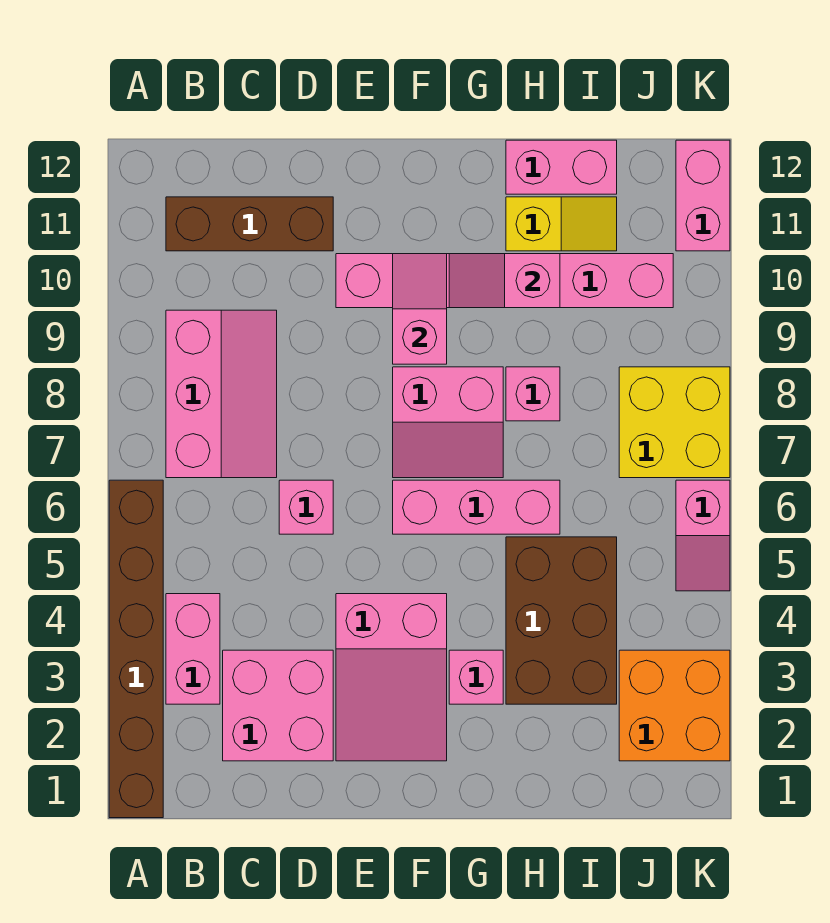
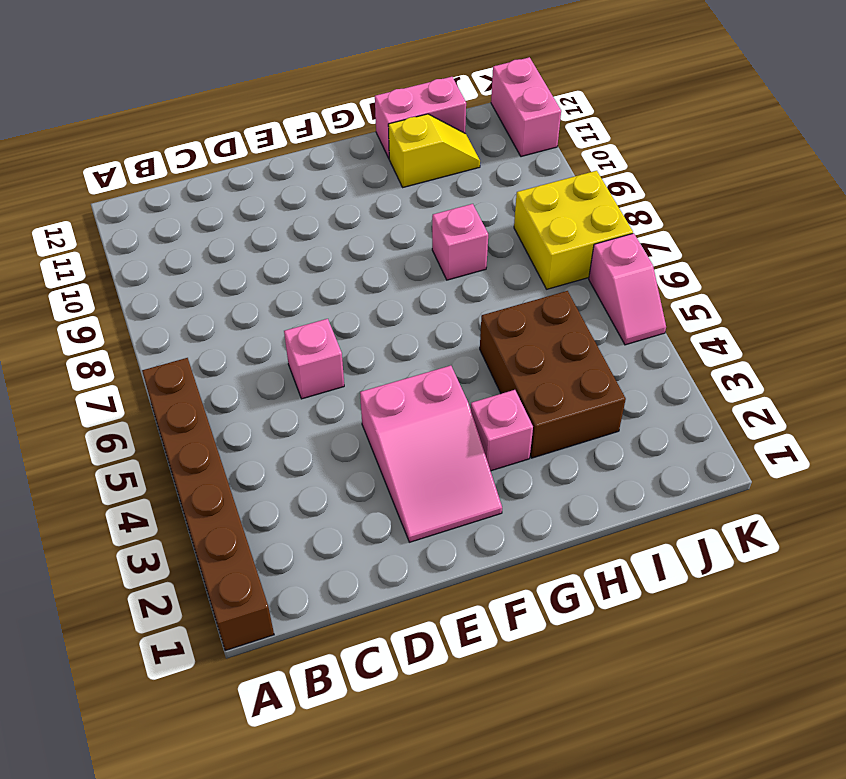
none -> pink brick B3:B4 level 1
none -> pink slope B7:C9 level 1 top B
none -> brown brick B11:D11 level 1

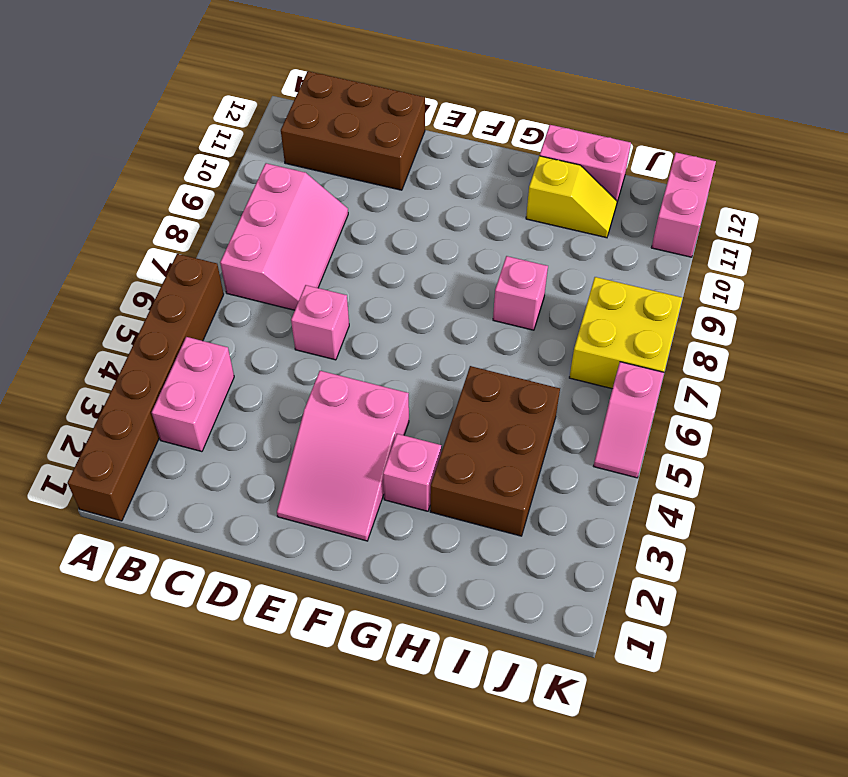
brown brick B11:D12 level 1 -> brown brick B11:D11 level 1
none -> pink brick C2:D3 level 1
none -> pink brick E10:J10 level 1
none -> pink brick F6:H6 level 1

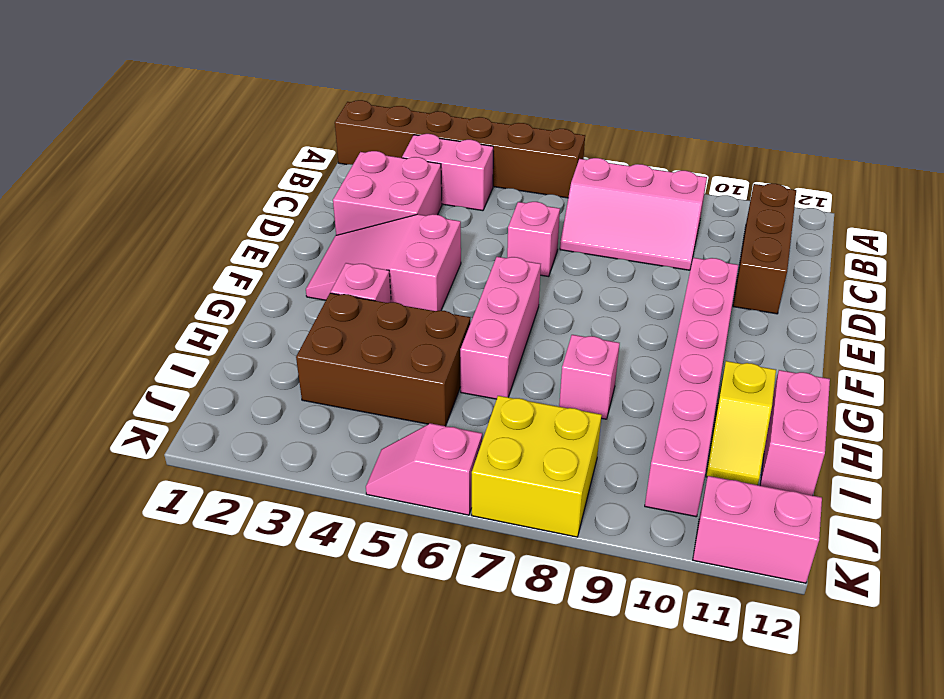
none -> pink slope F7:G8 level 1 top 8
none -> orange brick J2:K3 level 1
none -> pink slope F9:F10 level 2 top 9

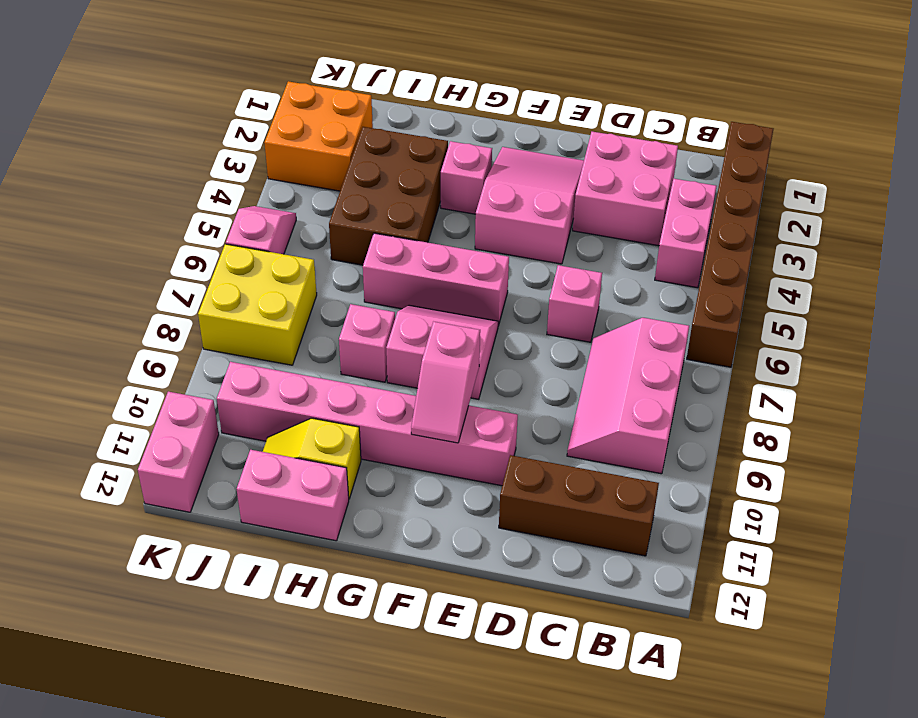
none -> pink slope G10:H10 level 2 top H

